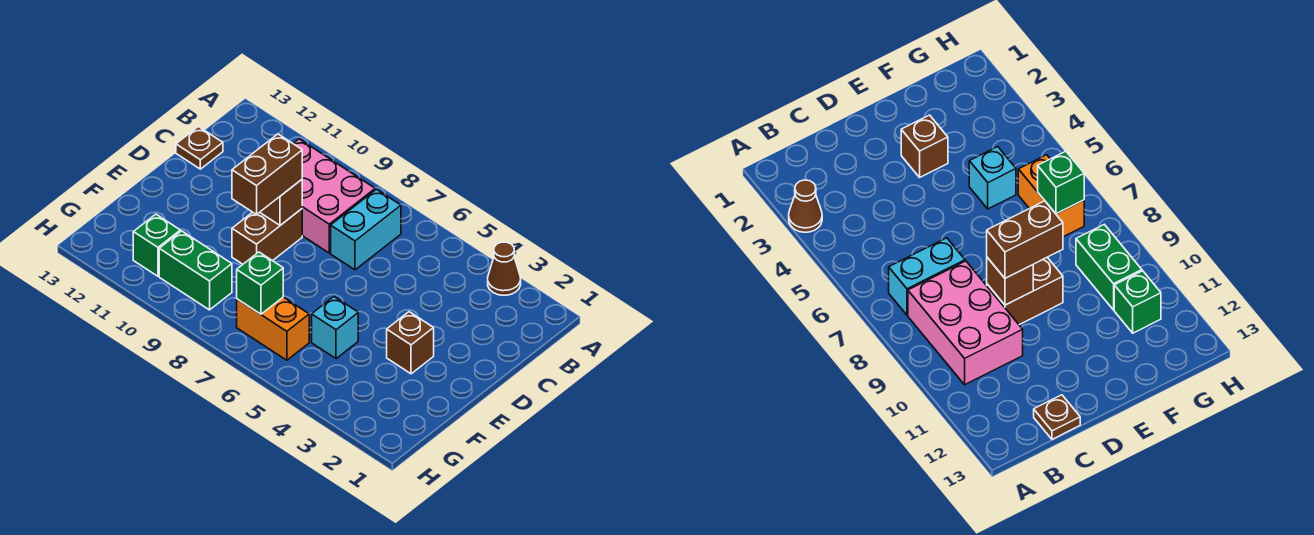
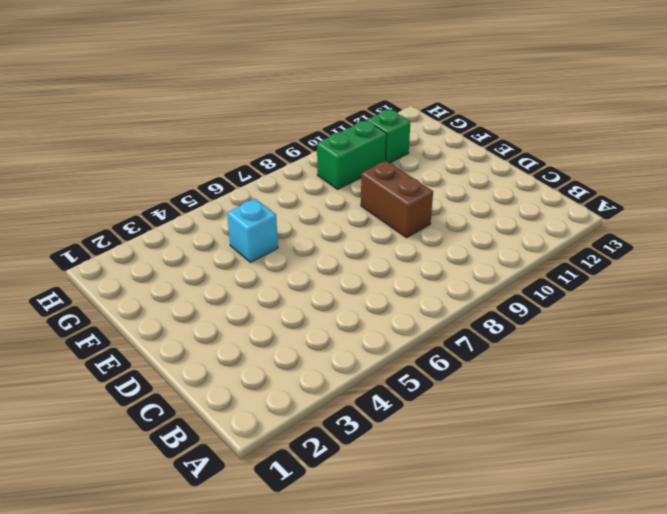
none -> brown cone A3 level 1
none -> cyan brick B7:C7 level 1
none -> pink brick B8:C10 level 1

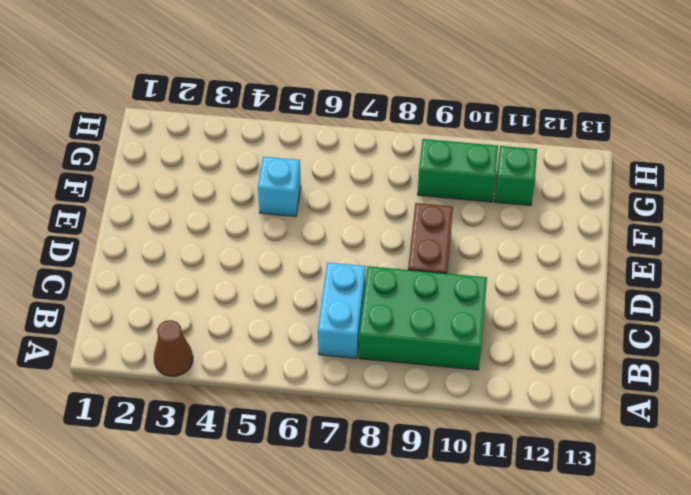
green brick B8:C10 level 1 -> pink brick B8:C10 level 1
none -> brown plate C13 level 1
none -> brown brick E3 level 1
none -> orange brick G6:G7 level 1

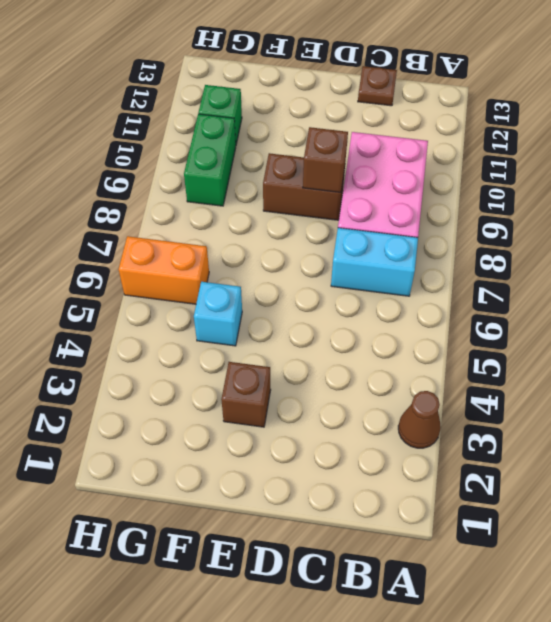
orange brick G6:H6 level 1 -> orange brick G6:G7 level 1
none -> green brick G7 level 2
none -> brown brick D9:E9 level 3

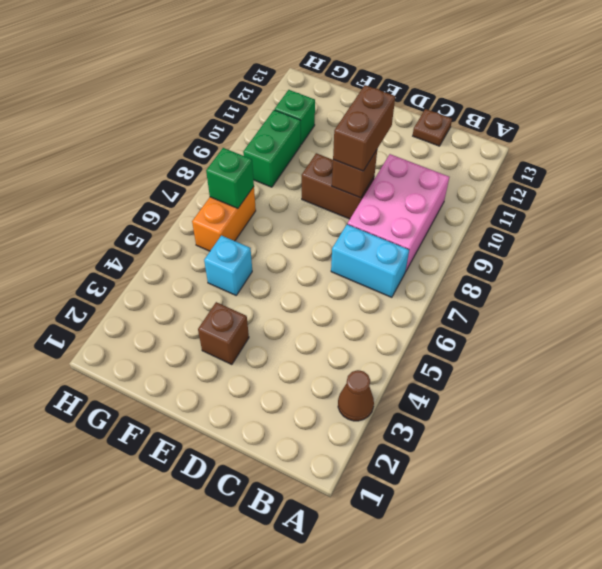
brown brick D9:D10 level 3 -> brown brick D9:E9 level 3

